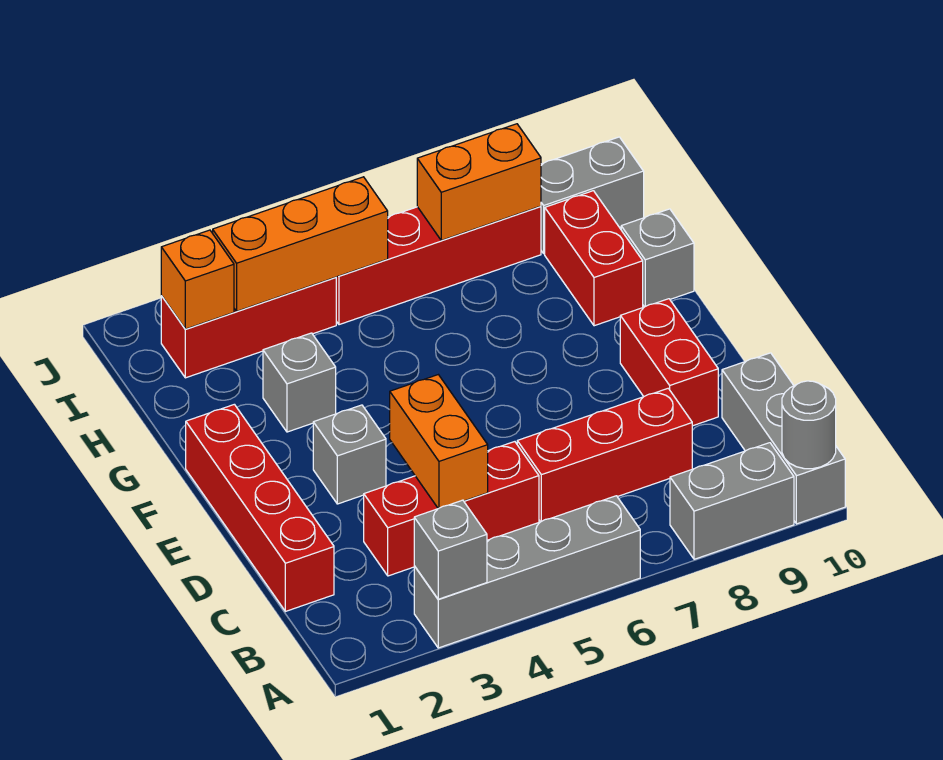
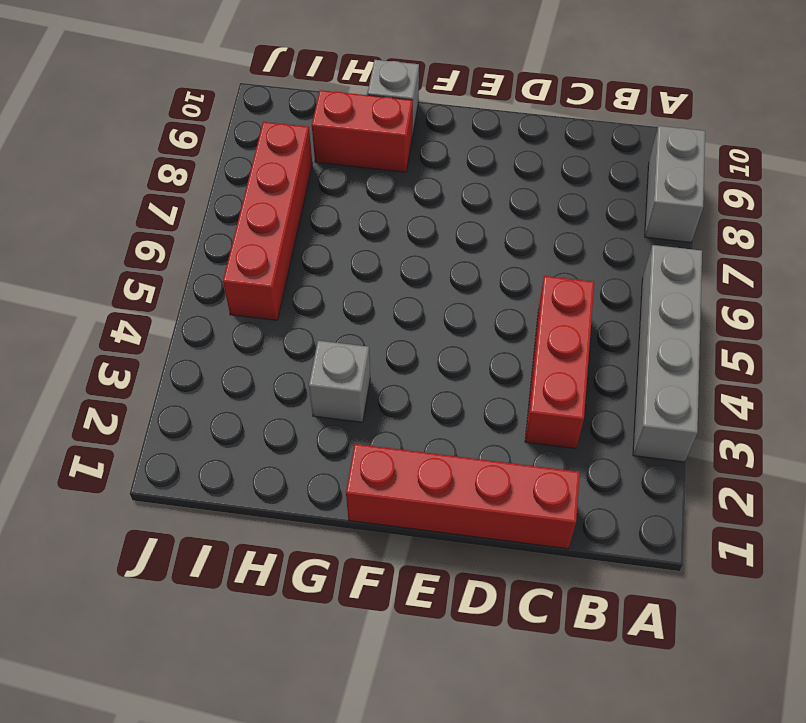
none -> grey brick A10:C10 level 1
none -> red brick C6:C8 level 1
none -> red brick D9:E9 level 1

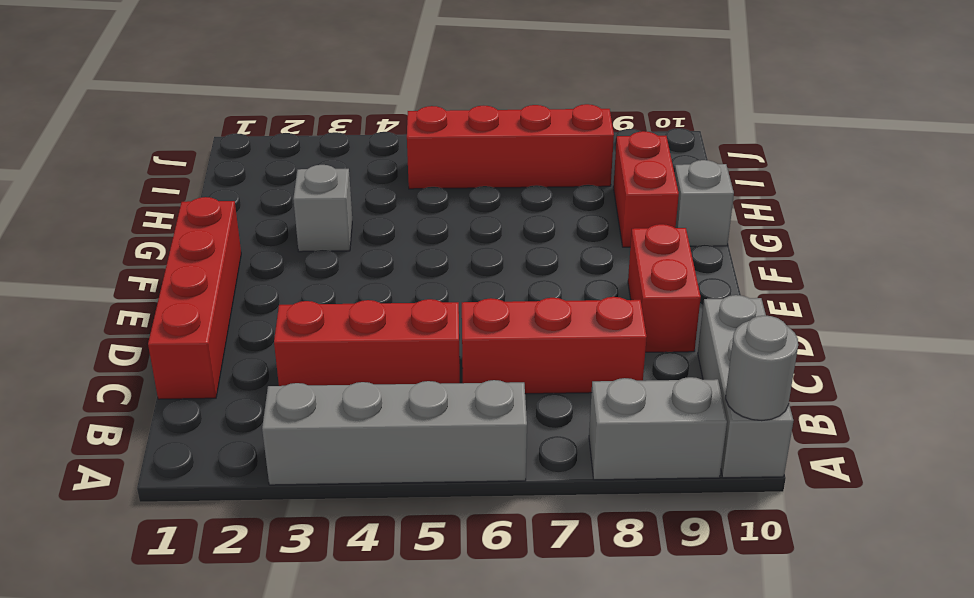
none -> grey brick E3 level 1
none -> red brick I2:I4 level 1
none -> grey brick I9:I10 level 1

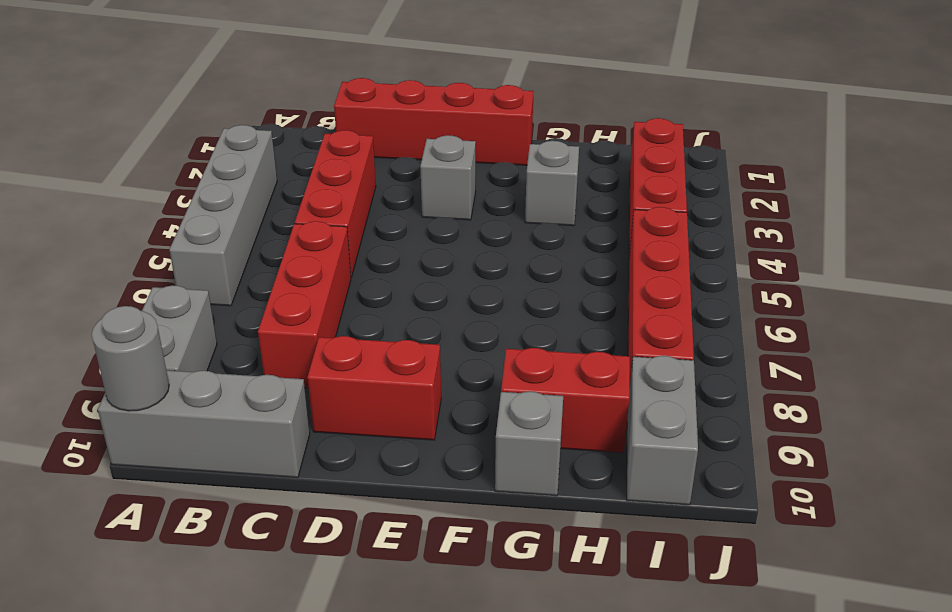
none -> grey brick A3 level 2
none -> orange brick C4:D4 level 2
none -> orange brick I2 level 2

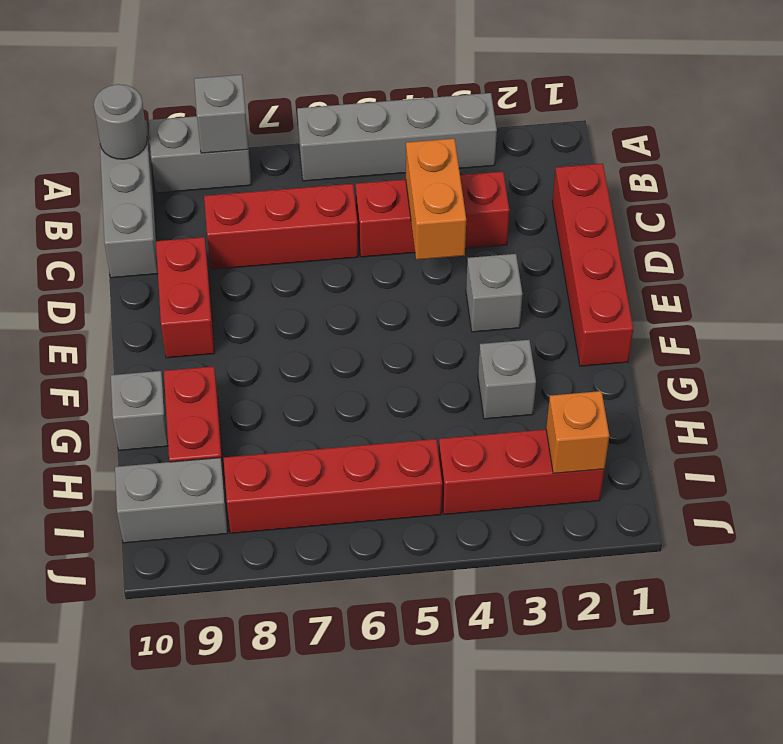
grey brick A8 level 2 -> grey brick A3 level 2
none -> orange brick I3:I5 level 2
none -> orange brick I7:I8 level 2

